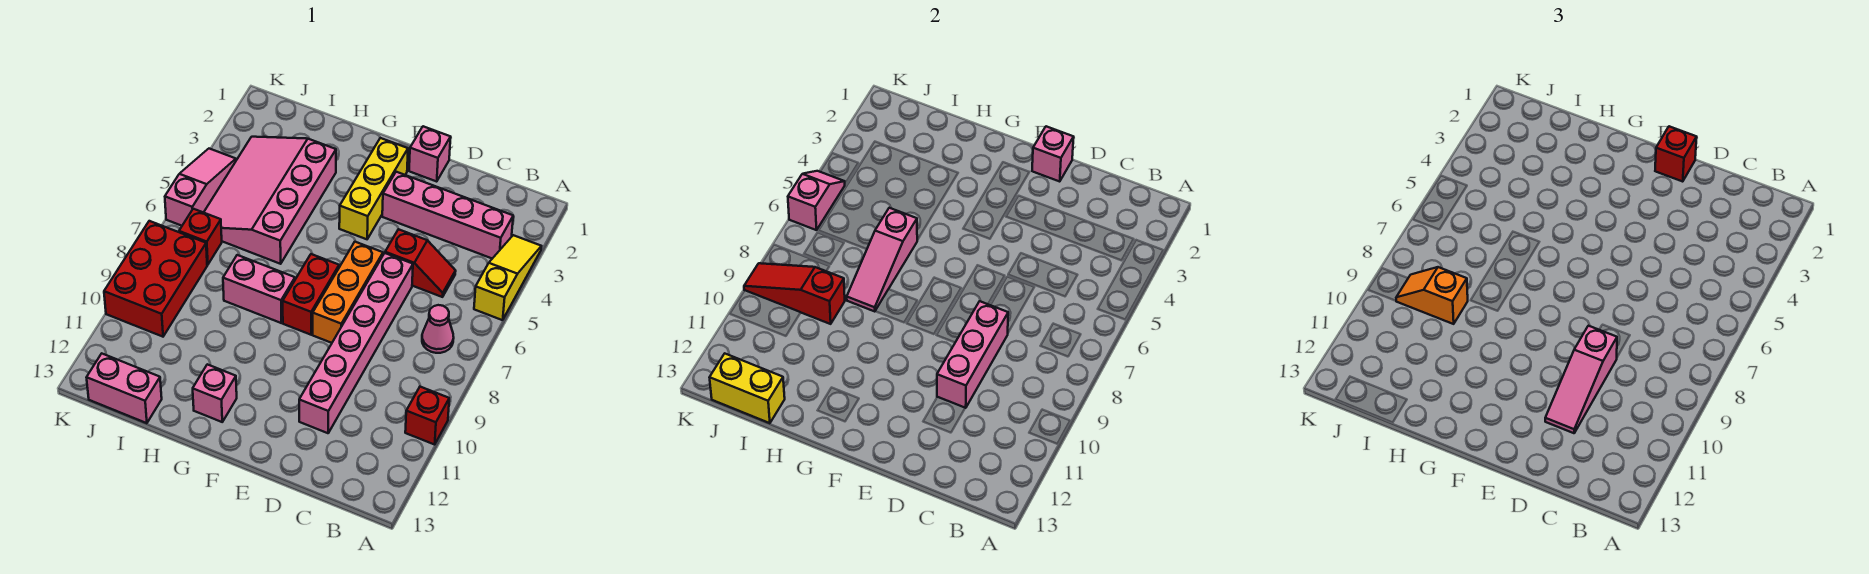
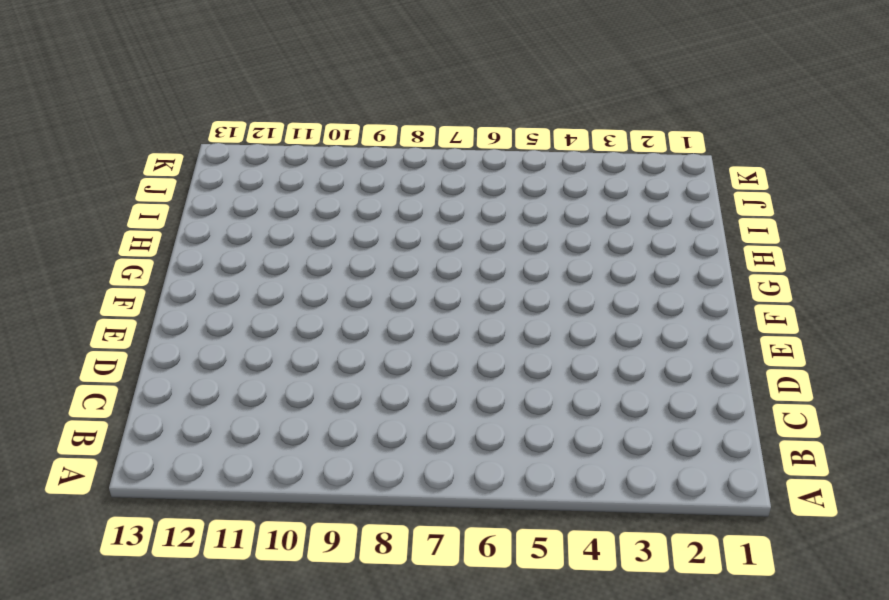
none -> yellow slope A3:A5 level 1 top 5
none -> red brick A10 level 1
none -> pink brick B3:E3 level 1

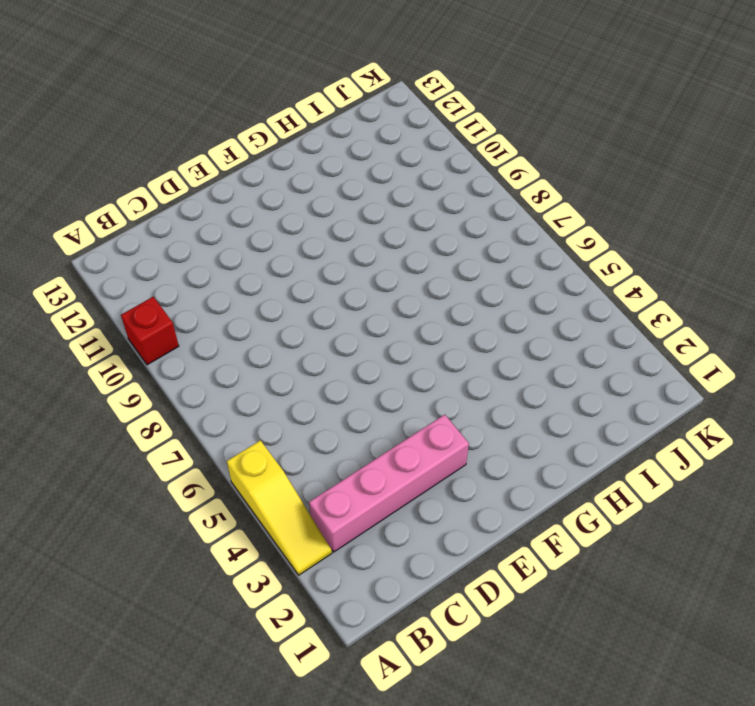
none -> pink cone B7 level 1
none -> red slope C5:D5 level 1 top D
none -> pink brick D6:D11 level 1

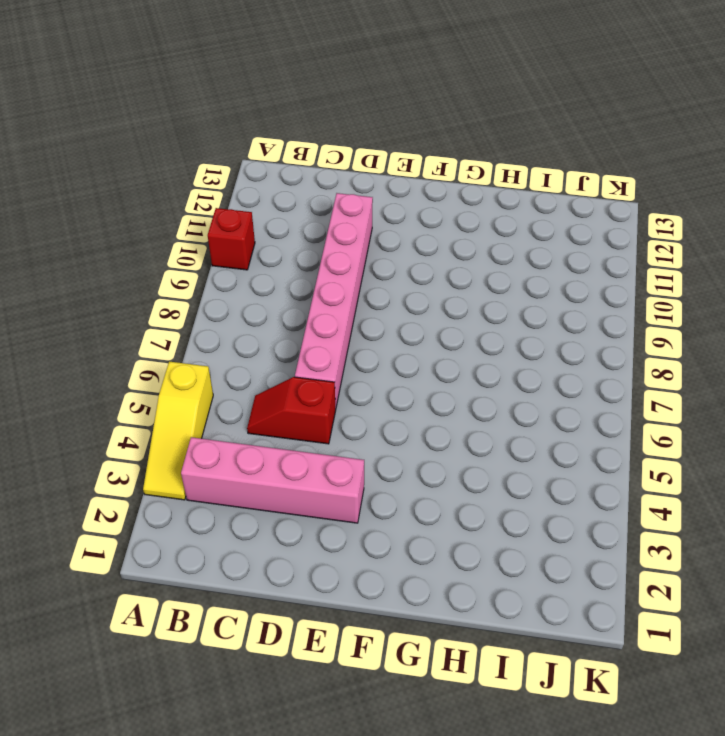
none -> pink cone B7 level 1
none -> pink brick E1 level 1
none -> orange brick E6:E8 level 1

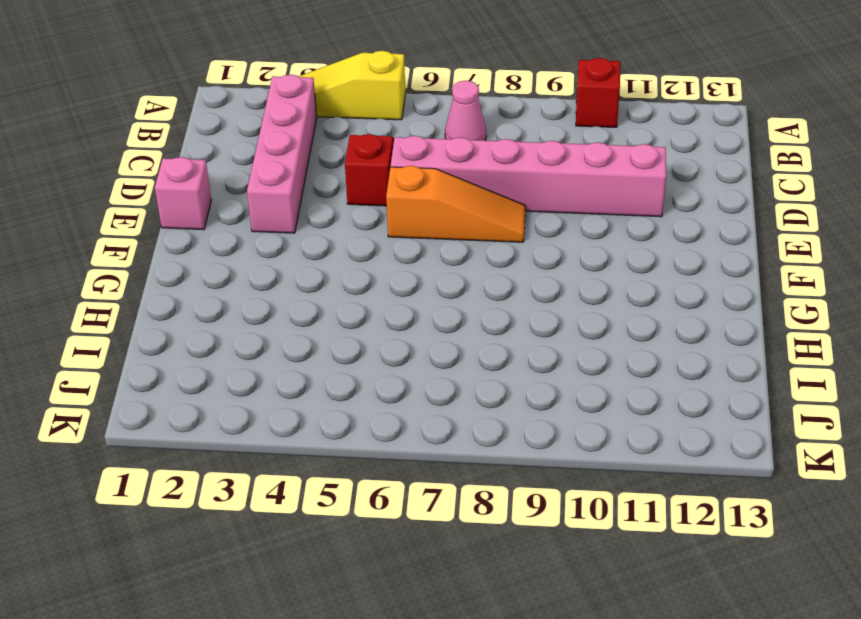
orange slope E6:E8 level 1 top 6 -> orange brick E6:E8 level 1
none -> yellow brick F2:F4 level 1
none -> red brick F7:F8 level 1
none -> pink brick G8:H8 level 1

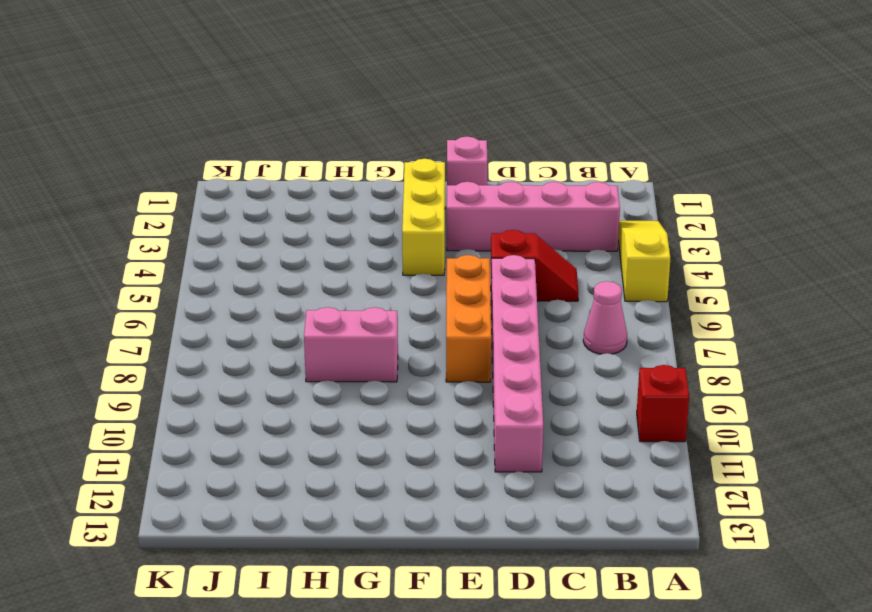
none -> red brick F7:F8 level 1
none -> pink brick G12 level 1
none -> pink slope H3:J6 level 1 top H

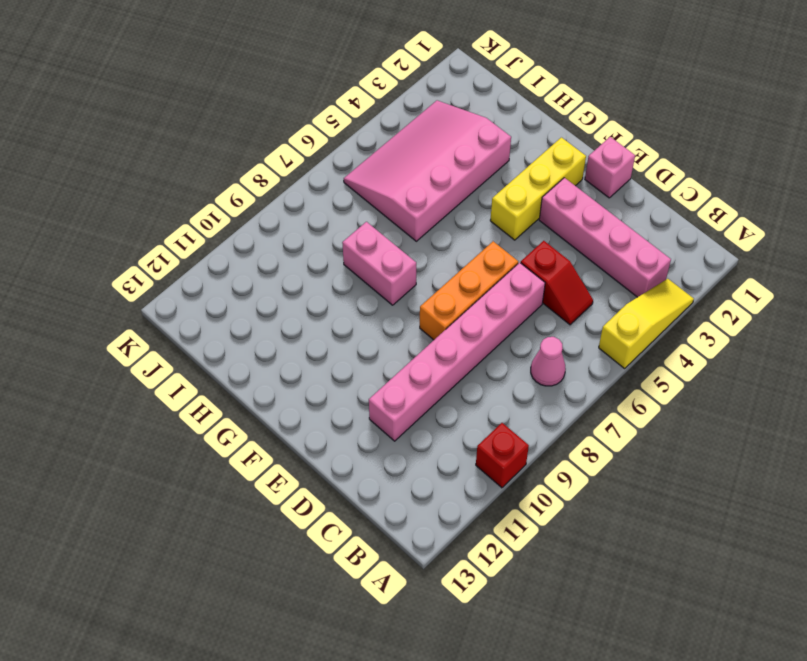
none -> red brick F7:F8 level 1
none -> pink brick G12 level 1
none -> pink brick I13:J13 level 1

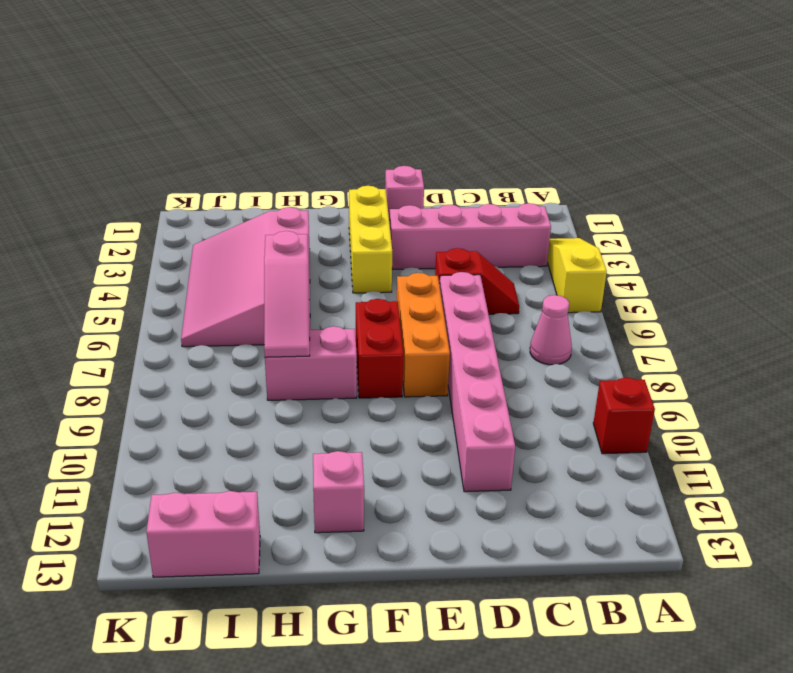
none -> red brick J7 level 1
none -> red brick J8:K10 level 1
none -> pink slope K4:K6 level 1 top 6

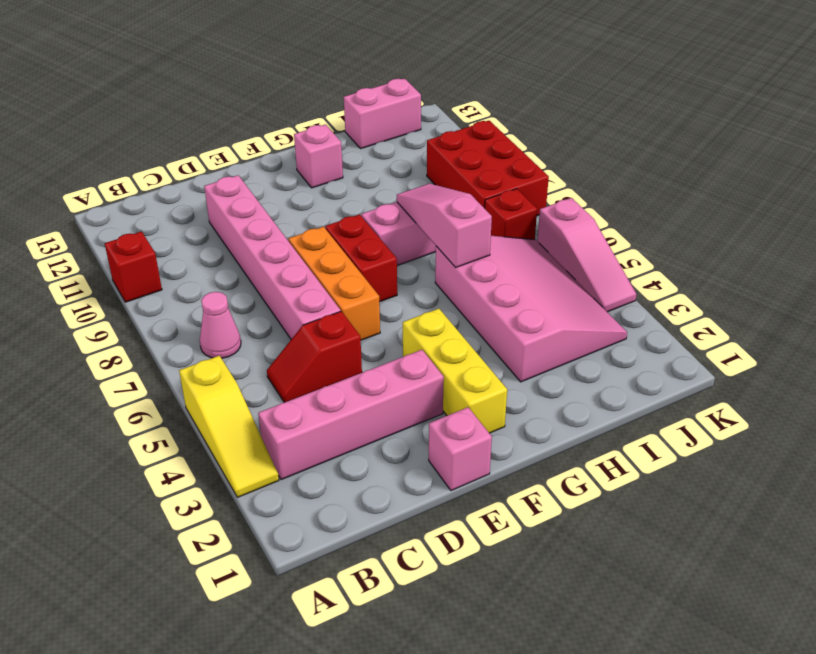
none -> pink brick D8:D10 level 2
none -> pink brick E1 level 2
none -> red slope I9:K9 level 2 top I

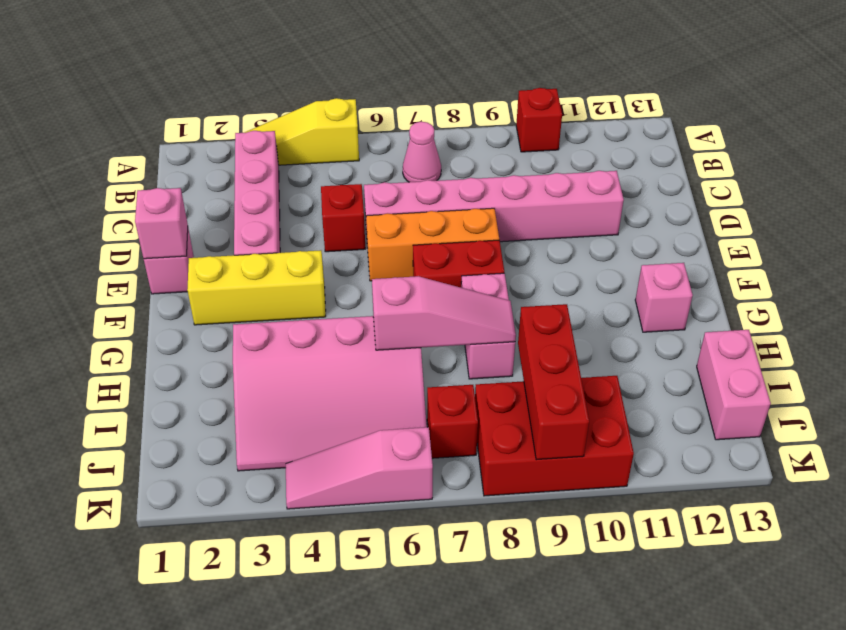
red brick I9:K9 level 2 -> red slope I9:K9 level 2 top I
none -> pink brick D8:D10 level 2
none -> yellow brick I13:J13 level 2
none -> pink slope K5:K6 level 2 top 6

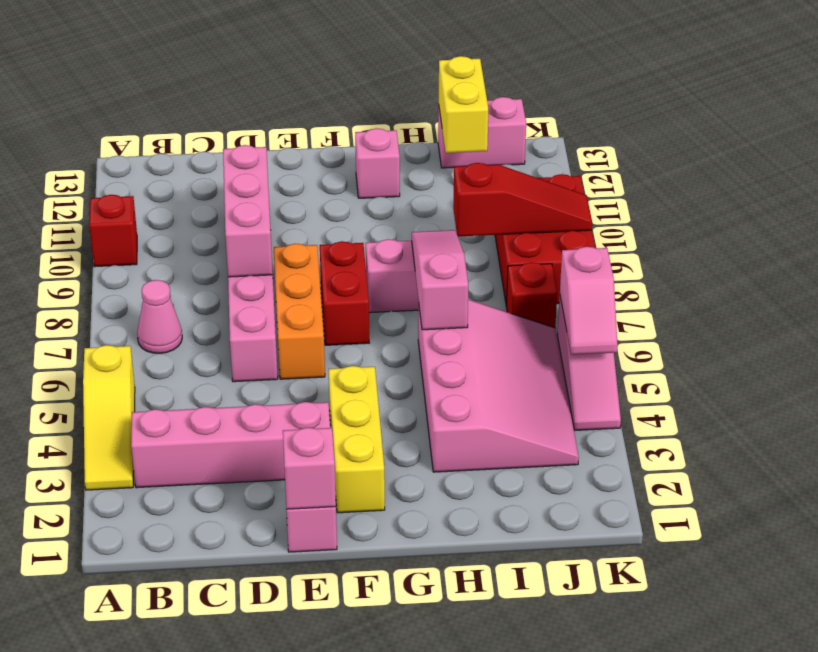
yellow brick I12:I13 level 2 -> yellow brick I13:J13 level 2
none -> red slope C5:D5 level 1 top D
none -> pink slope D9:D11 level 3 top 9
none -> red brick E1 level 3

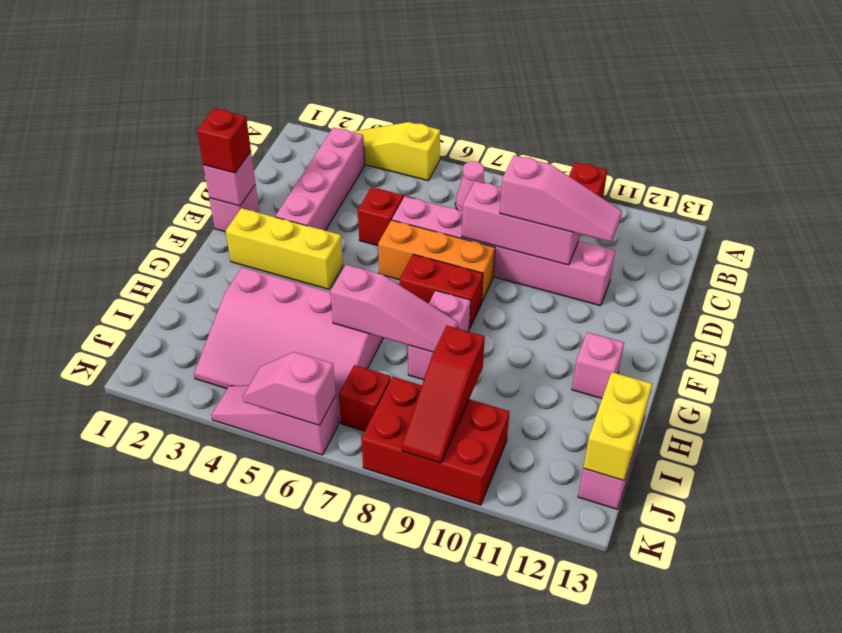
none -> orange slope I9:J9 level 3 top I

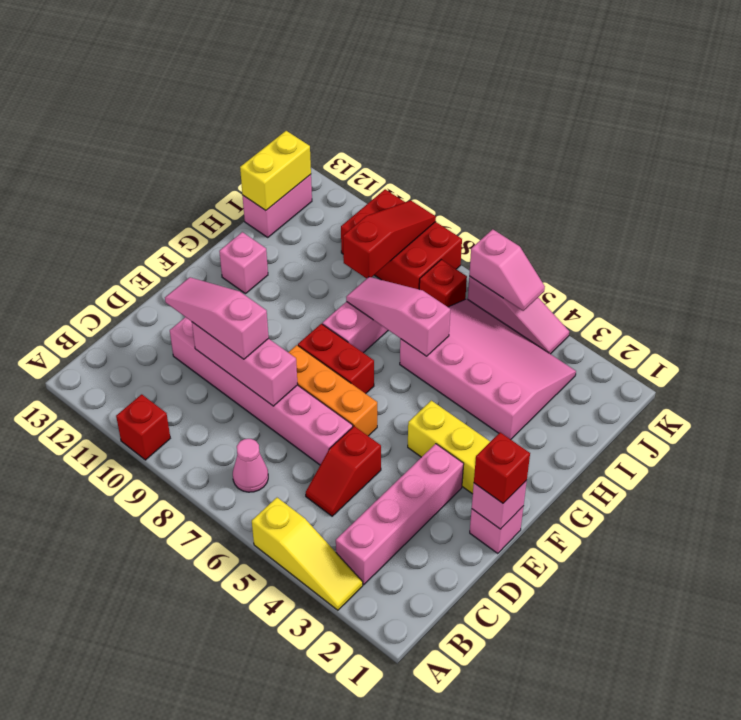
none -> orange slope I9:J9 level 3 top I

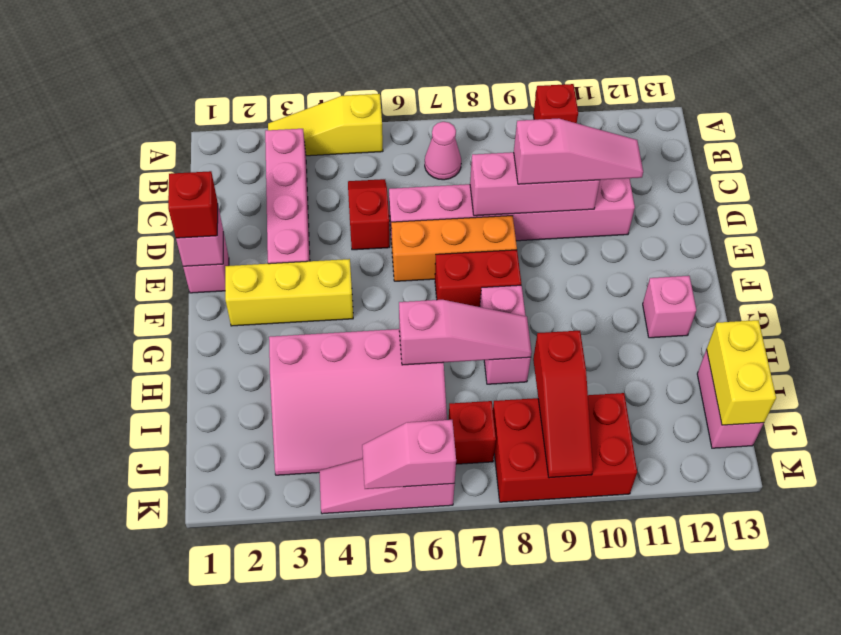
none -> orange slope I9:J9 level 3 top I

